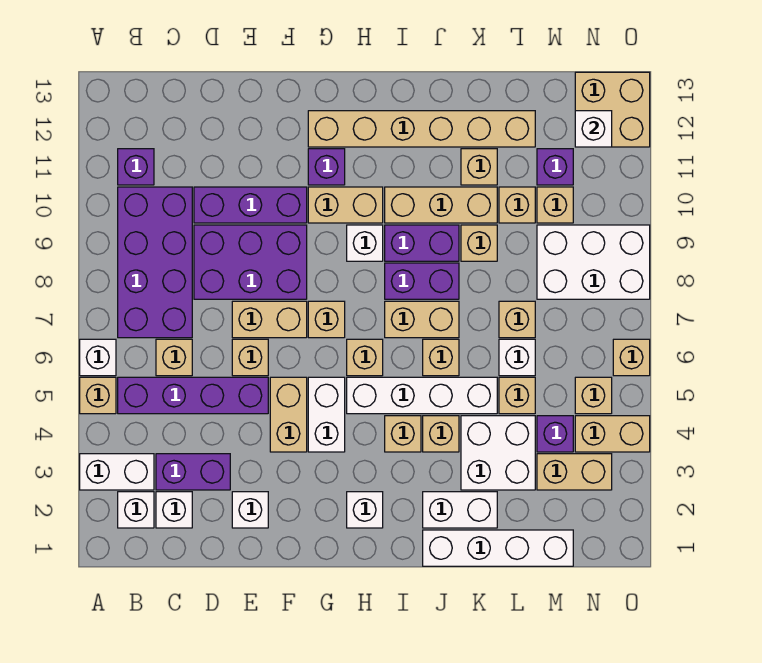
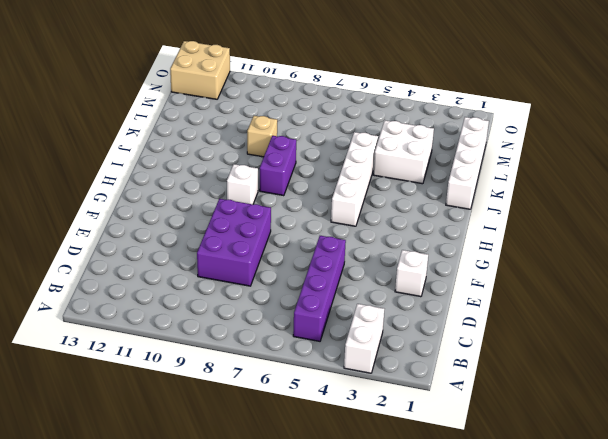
none -> tan brick A5 level 1
none -> white brick A6 level 1
none -> white brick B2 level 1
none -> purple brick B7:C10 level 1

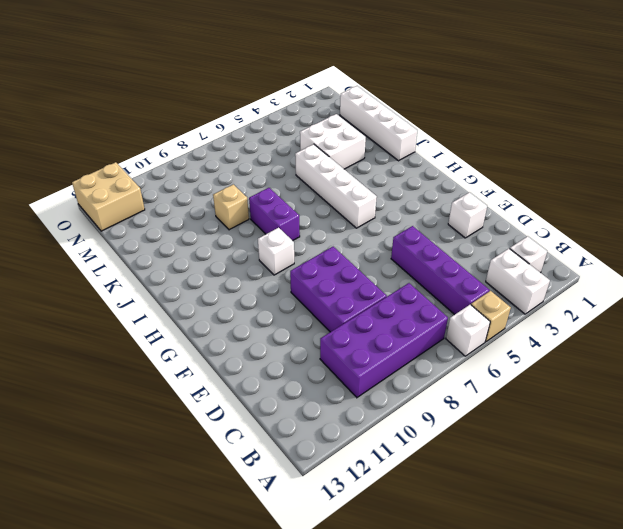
none -> purple brick B11 level 1
none -> white brick C2 level 1
none -> purple brick C3:D3 level 1
none -> tan brick C6 level 1

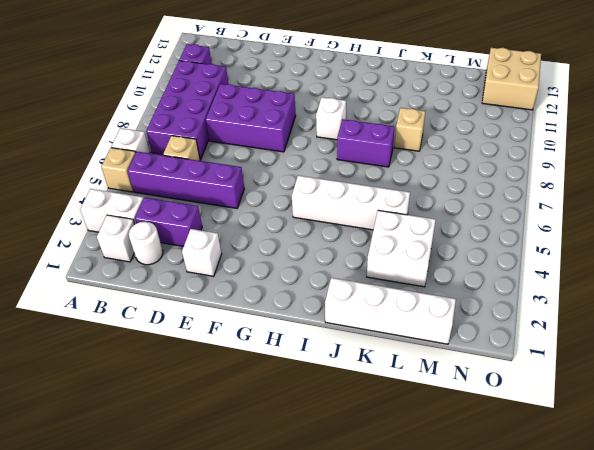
white round brick C2 level 1 -> white brick C2 level 1
none -> purple brick D10:F10 level 1
none -> tan brick E6 level 1
none -> tan brick E7:F7 level 1
none -> tan brick F4:F5 level 1

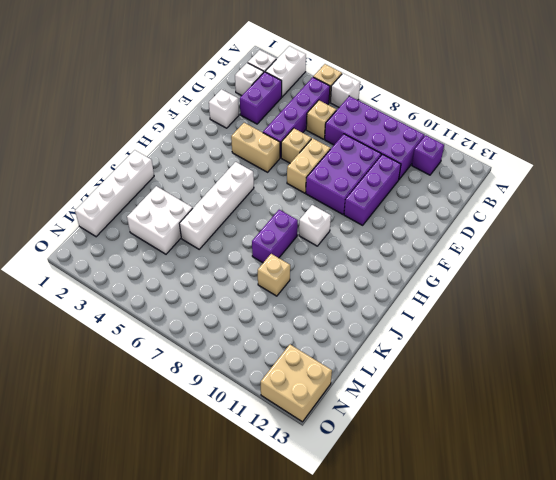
none -> white brick G4:G5 level 1
none -> tan brick G7 level 1
none -> tan brick G10:H10 level 1
none -> purple brick G11 level 1

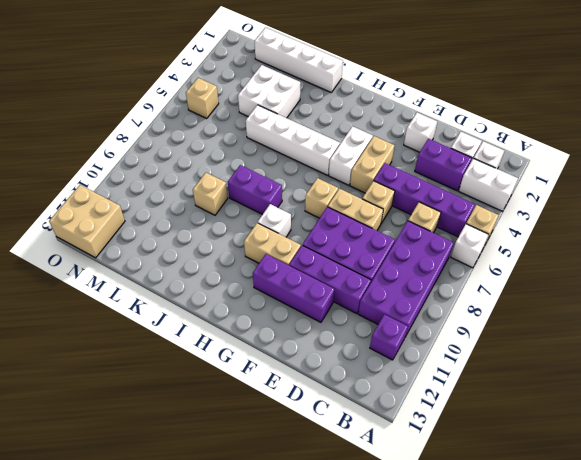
purple brick E11:G11 level 1 -> purple brick G11 level 1
none -> tan brick G12:L12 level 1
none -> white brick H2 level 1
none -> tan brick H6 level 1
none -> tan brick I4 level 1

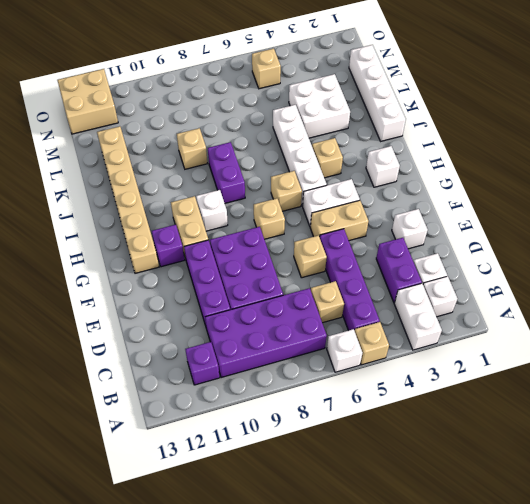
none -> tan brick E7:F7 level 1
none -> tan brick I7:J7 level 1
none -> purple brick I9:J9 level 1
none -> tan brick I10:K10 level 1

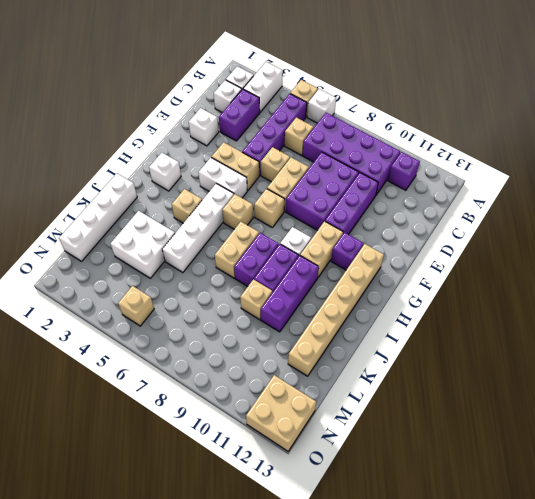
purple brick I10:K10 level 1 -> tan brick I10:K10 level 1
none -> white brick J2:K2 level 1
none -> tan brick J4 level 1
none -> tan brick J6 level 1
none -> tan brick K11 level 1

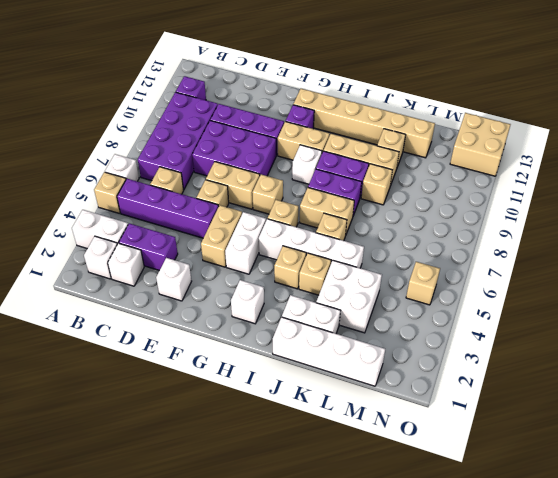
none -> tan brick L5 level 1
none -> white brick L6 level 1
none -> tan brick L7 level 1
none -> tan brick L10 level 1

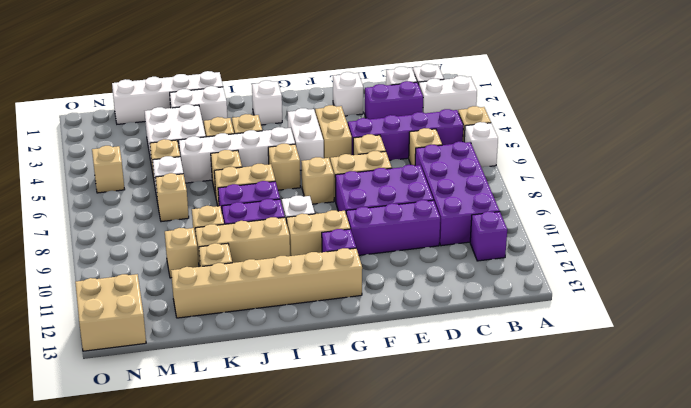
none -> tan brick M3:N3 level 1
none -> purple brick M4 level 1
none -> white brick M8:O9 level 1
none -> tan brick M10 level 1

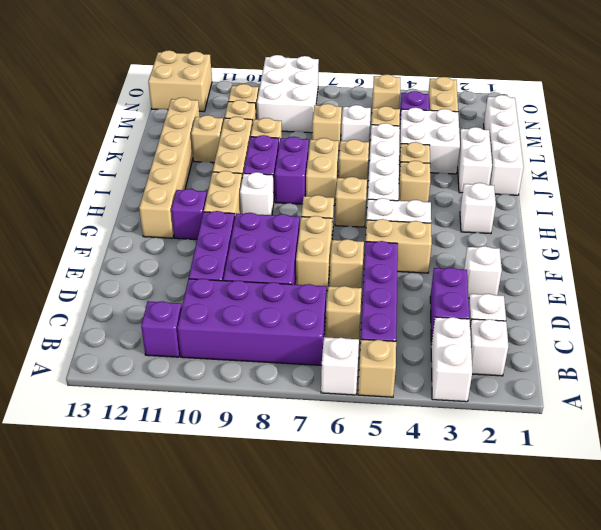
none -> purple brick M11 level 1
none -> tan brick N4:O4 level 1
none -> tan brick O6 level 1
none -> white brick N12 level 2

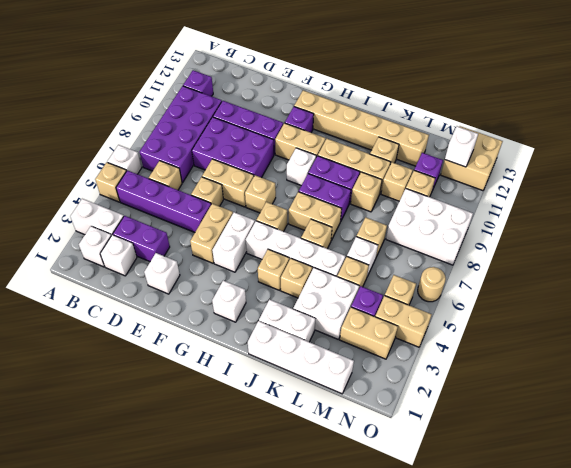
tan round brick O6 level 1 -> tan brick O6 level 1

